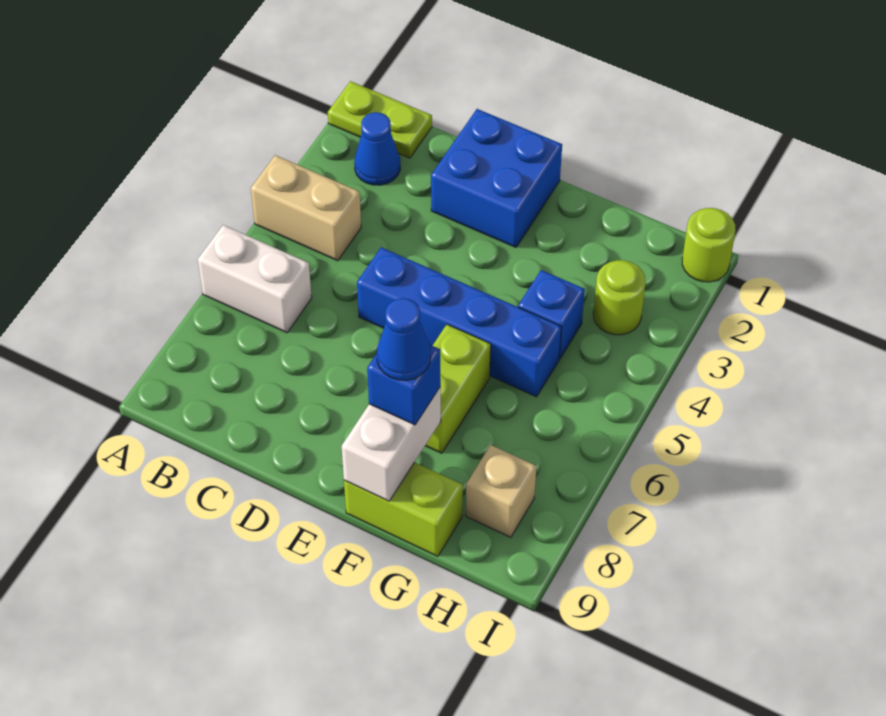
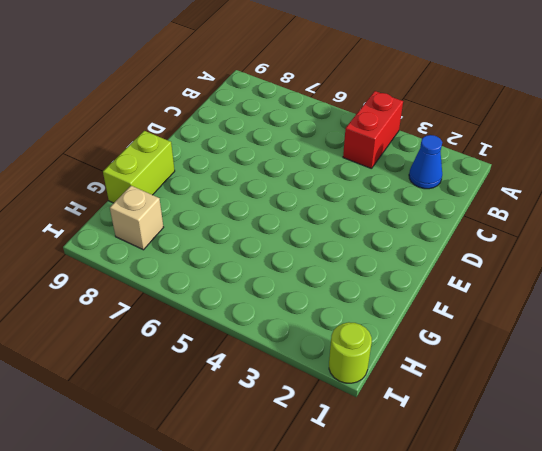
red brick A4:B4 level 1 -> tan brick A4:B4 level 1
none -> lime plate A1:B1 level 1
none -> white brick A6:B6 level 1
none -> blue brick D1:E2 level 1

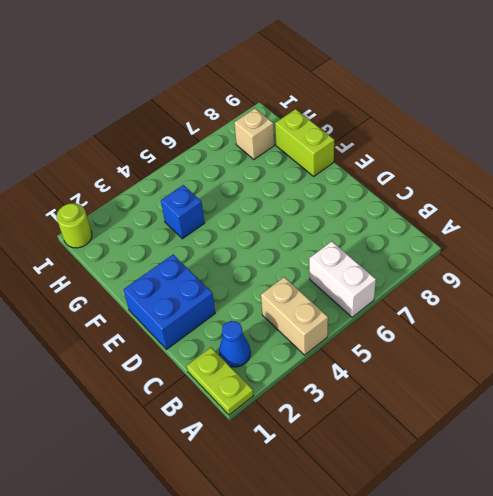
none -> blue brick D5:G5 level 1
none -> lime brick F6:F7 level 1
none -> lime round brick H3 level 1

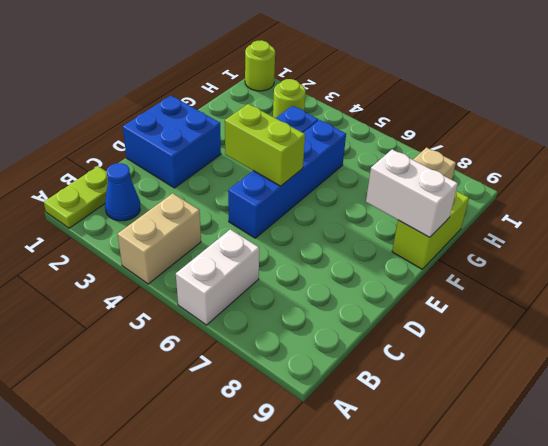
lime brick E4:E5 level 2 -> lime brick F6:F7 level 1
none -> blue brick F8 level 3
none -> blue cone F8 level 4

